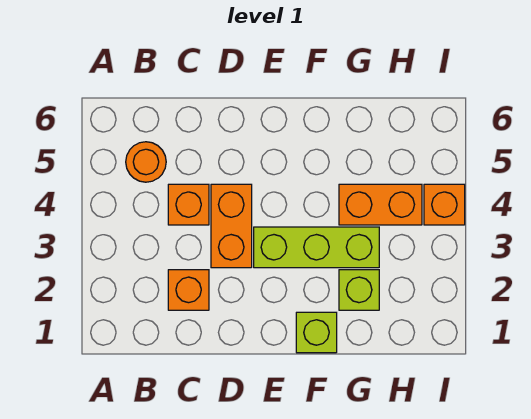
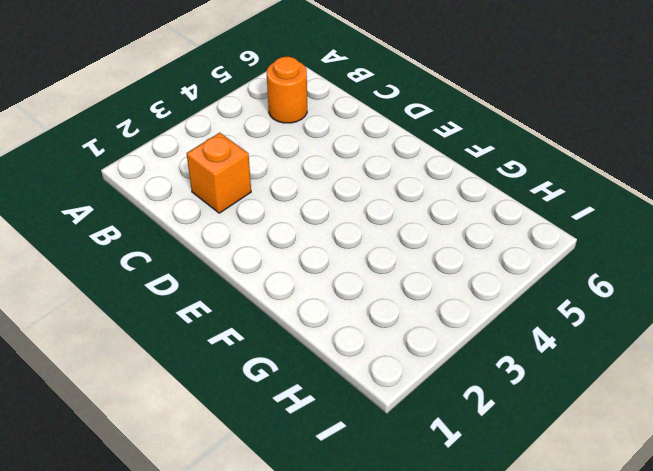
none -> orange brick C4 level 1
none -> orange brick D3:D4 level 1

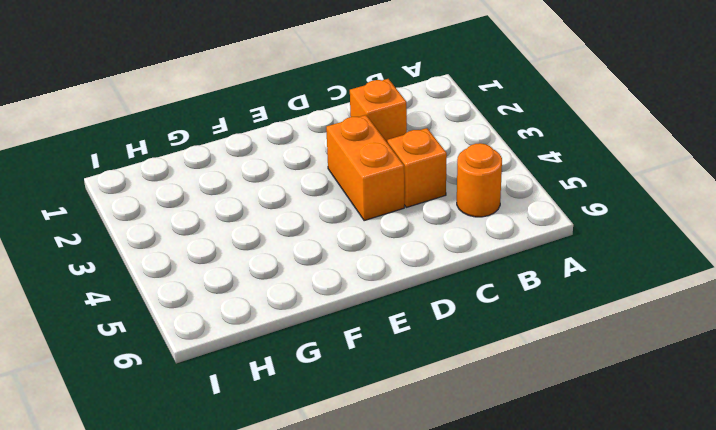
none -> lime brick E3:G3 level 1
none -> lime brick F1 level 1

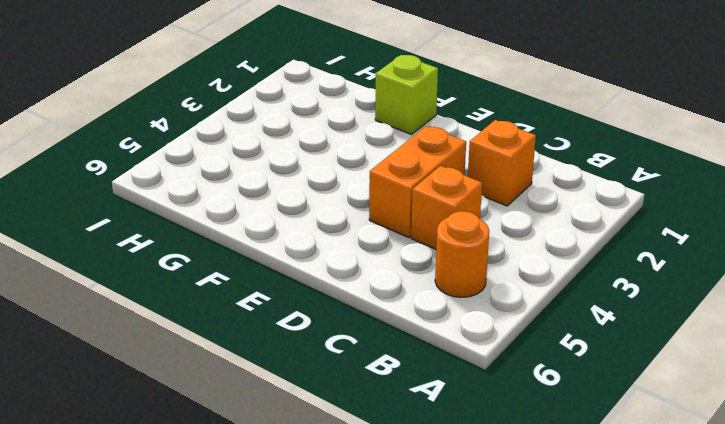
none -> lime brick E3:G3 level 1
none -> lime brick G2 level 1

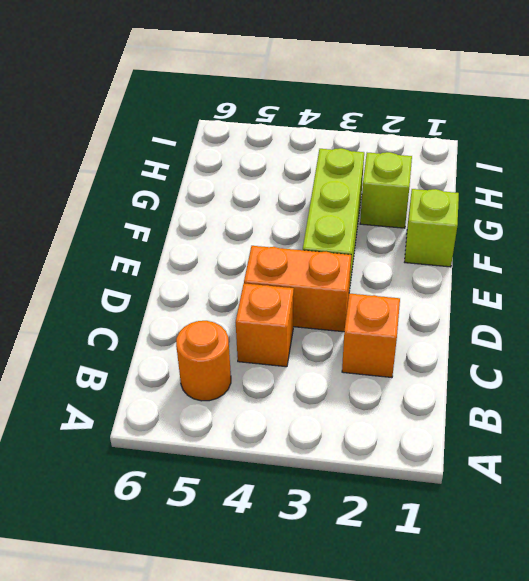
none -> orange brick G4:H4 level 1
none -> orange brick I4 level 1

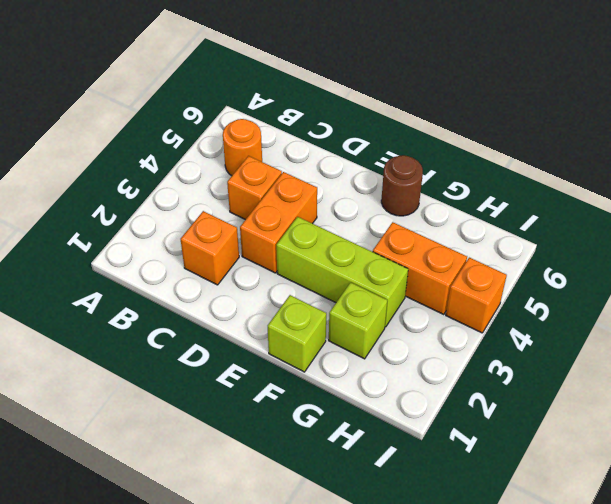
brown round brick F6 level 1 -> none

